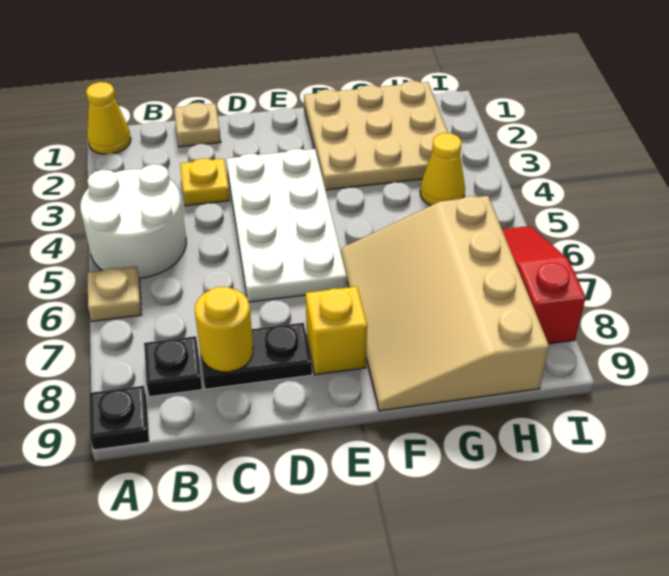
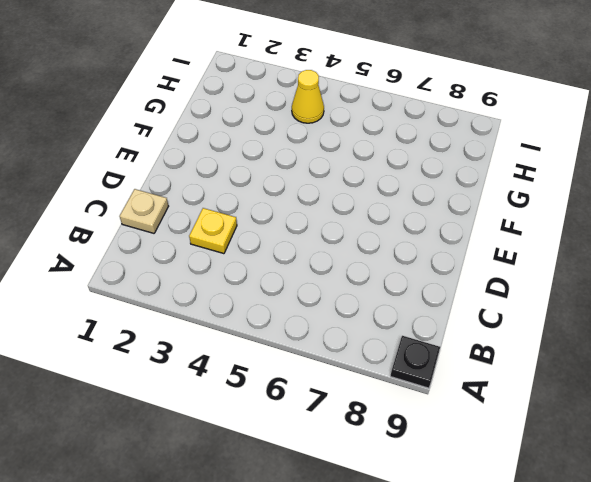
none -> yellow cone A1 level 1
none -> white round brick A4:B5 level 1
none -> tan plate A6 level 1

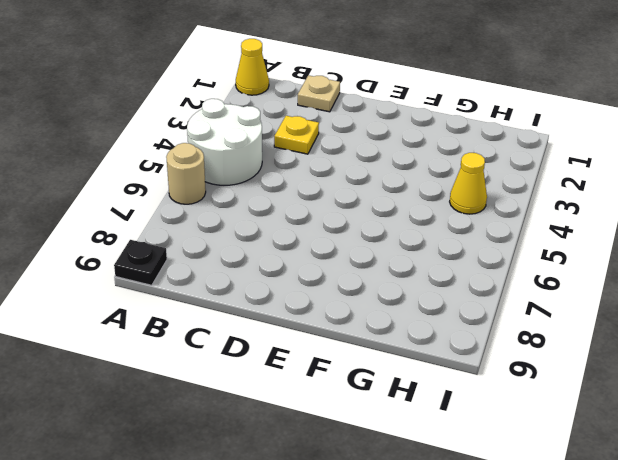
tan round brick A6 level 1 -> tan plate A6 level 1
none -> black plate B8 level 1
none -> black plate C8:D8 level 1
none -> white plate D3:E6 level 1

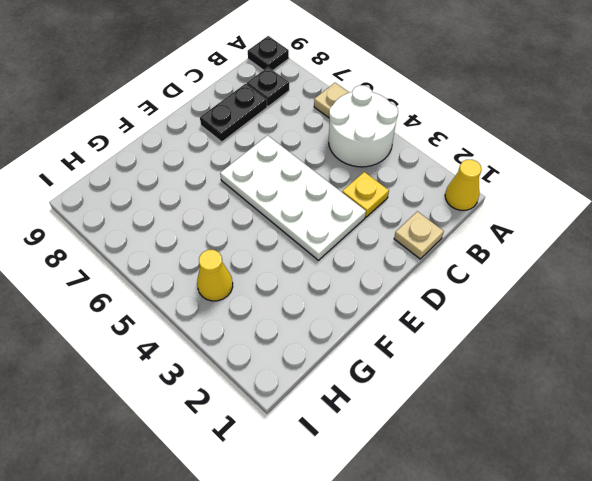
none -> yellow brick E8 level 1
none -> tan plate F1:H3 level 1
none -> tan slope F6:H9 level 1 top H

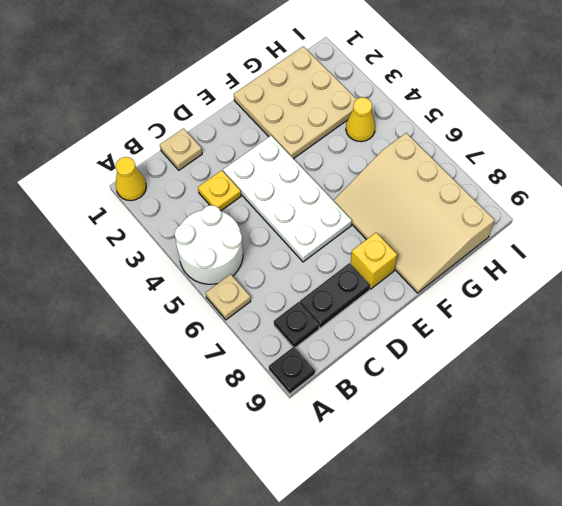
none -> red slope I6:I8 level 1 top 8
none -> yellow round brick C8 level 2

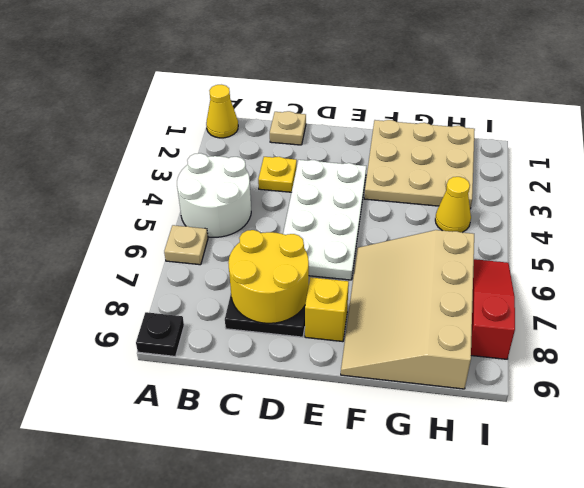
yellow round brick C7:D8 level 2 -> yellow round brick C8 level 2
none -> black plate B8 level 1

